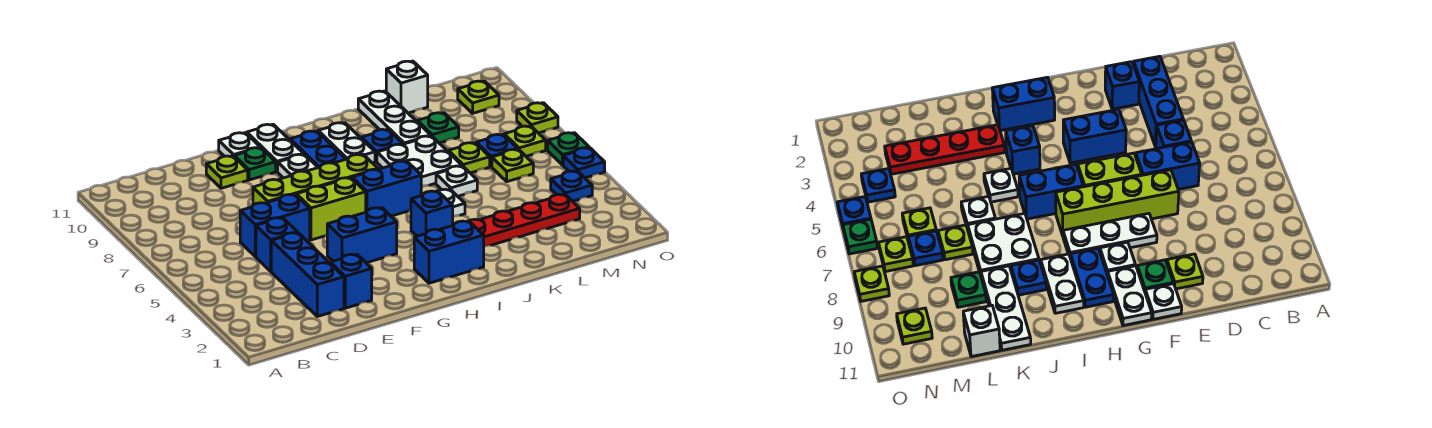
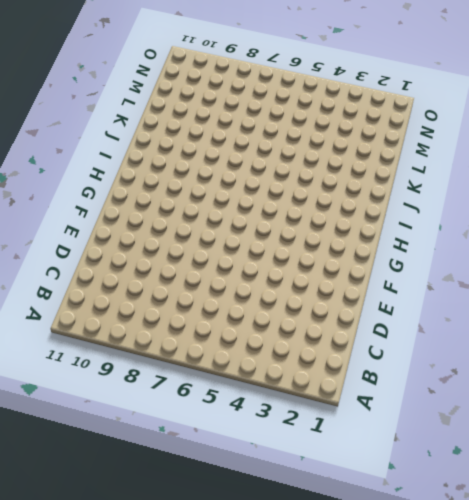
none -> blue brick D2:D4 level 1
none -> blue brick D5 level 1
none -> blue brick D6:E6 level 1
none -> blue brick E2 level 1

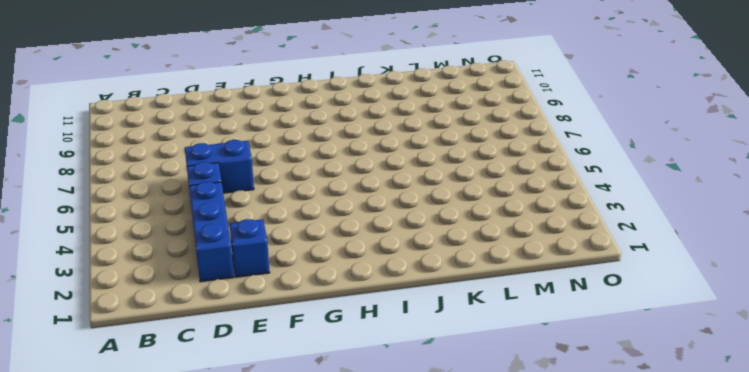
none -> lime brick E7:H7 level 1
none -> lime plate E10 level 1
none -> blue brick F4:G4 level 1
none -> lime brick F6:G6 level 1

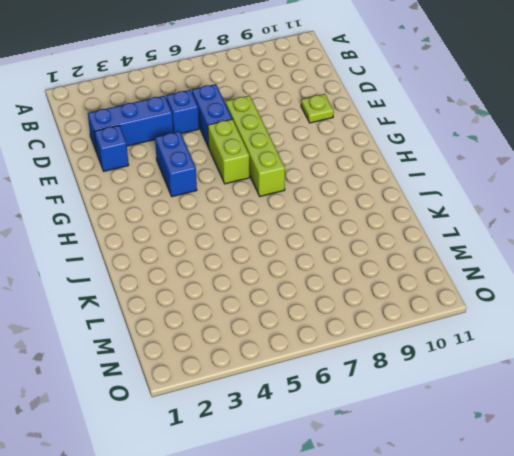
none -> white plate F8:H8 level 1
none -> green plate F10 level 1
none -> white plate F11 level 1
none -> white plate G9 level 1

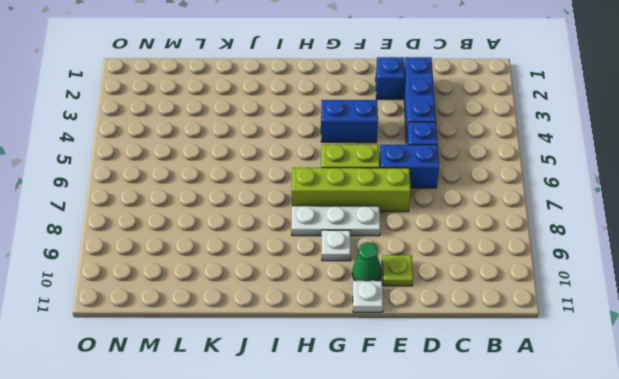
green cone F10 level 1 -> green plate F10 level 1
none -> white plate G10:G11 level 1
none -> blue brick H2:I2 level 1
none -> blue brick H6:I6 level 1
none -> blue plate H9:H10 level 1

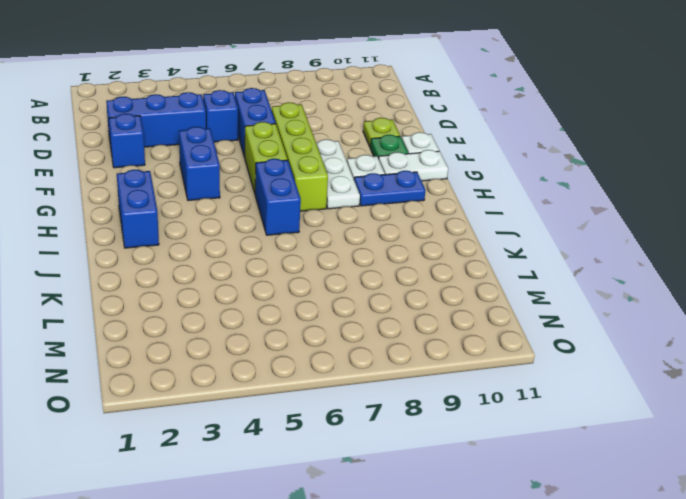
none -> blue brick I4 level 1
none -> white plate I9:I10 level 1
none -> red plate J3:M3 level 1
none -> white plate J5 level 1

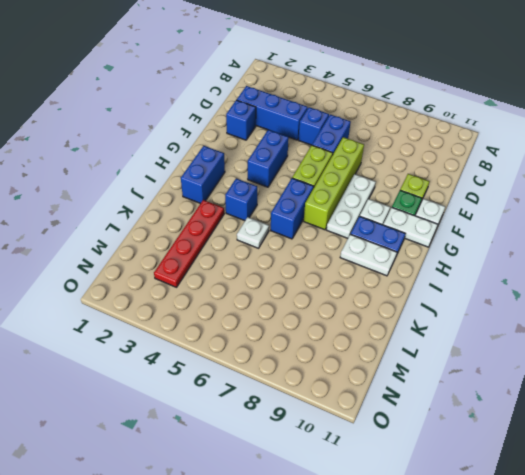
none -> white plate J7:K8 level 1
none -> blue plate J9 level 1
none -> white plate K6 level 1
none -> white plate K9:K11 level 1

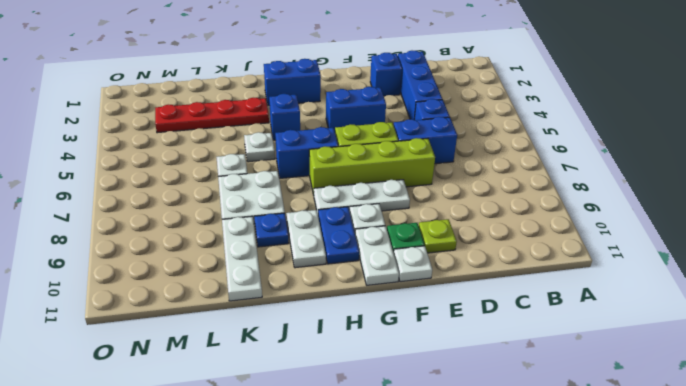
none -> lime plate L7 level 1
none -> green plate L9 level 1
none -> white brick L11 level 1
none -> lime plate M6 level 1

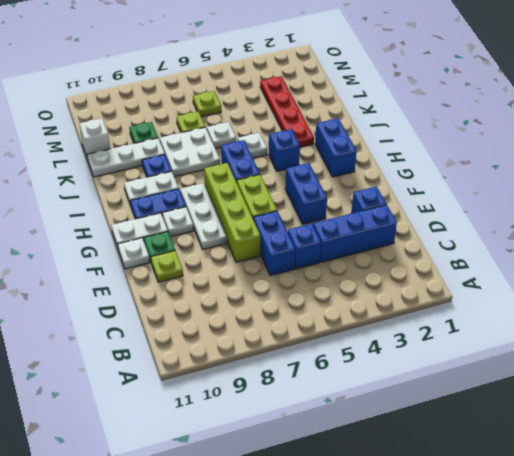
none -> blue plate M7 level 1
none -> blue plate N4 level 1
none -> lime plate N7 level 1
none -> lime plate N10 level 1

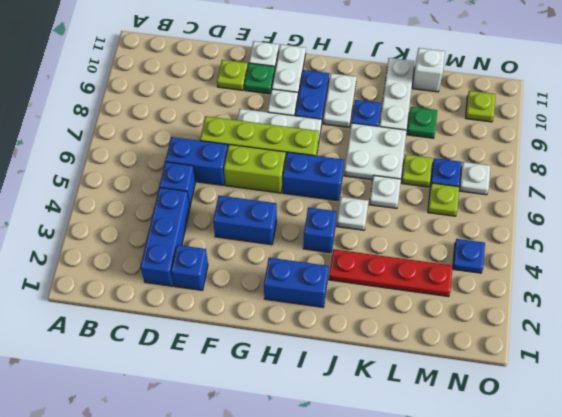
white plate N7 level 1 -> lime plate N7 level 1
none -> blue plate O5 level 1
none -> green plate O6 level 1
none -> lime plate O8 level 1

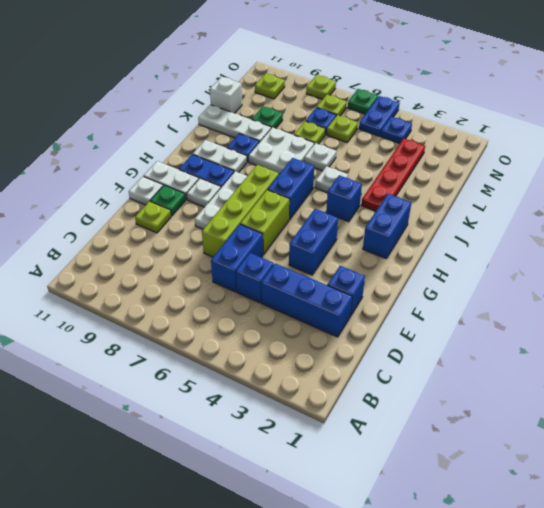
blue plate N5:O5 level 1 -> blue plate O5 level 1

